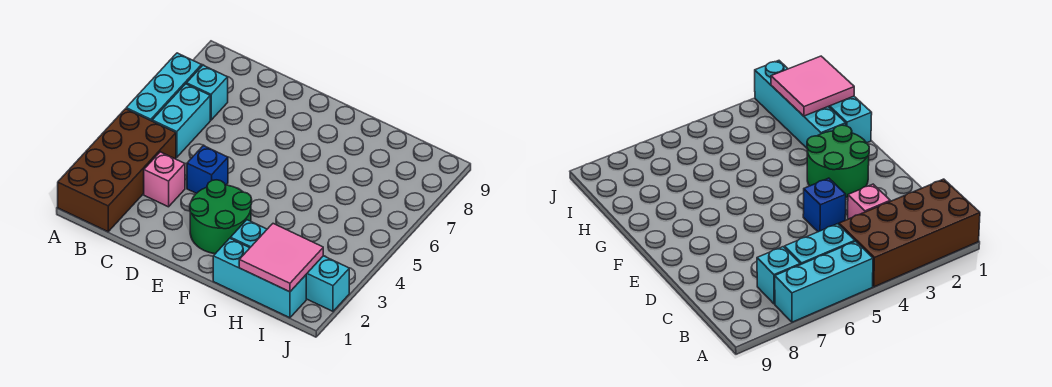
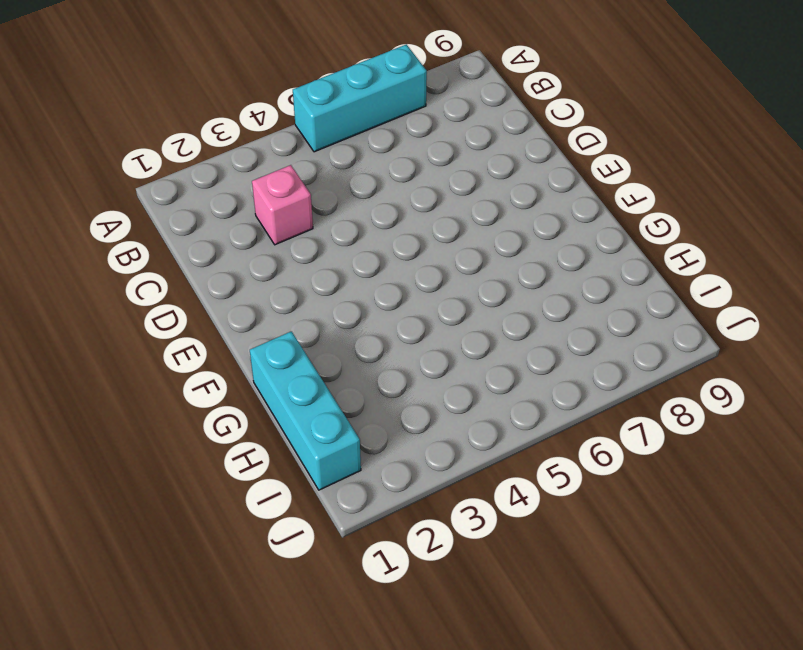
none -> brown brick A1:B4 level 1
none -> cyan brick B5:B6 level 1

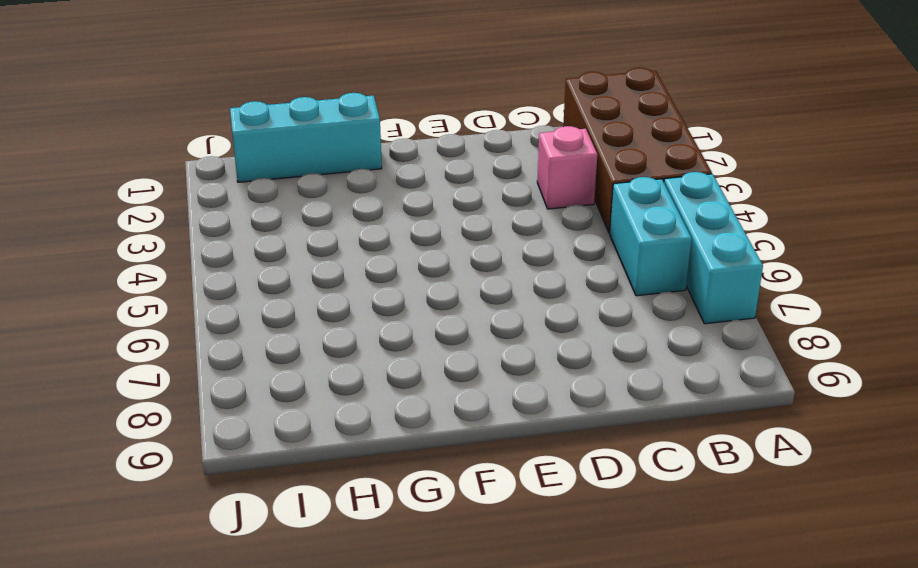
none -> cyan brick B7 level 1
none -> blue brick D4 level 1

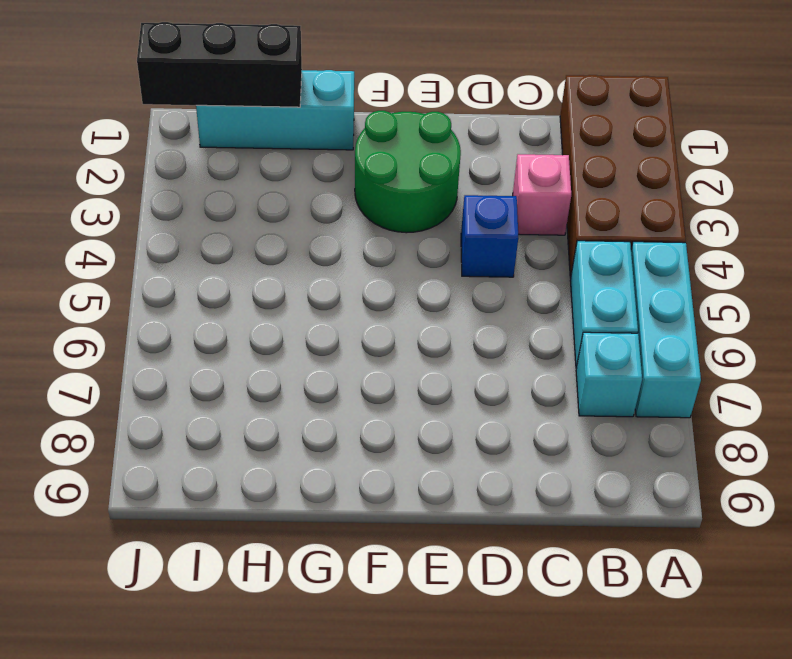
black brick H1:J1 level 2 -> pink tile H1:I2 level 2
none -> cyan brick G2:J2 level 1

